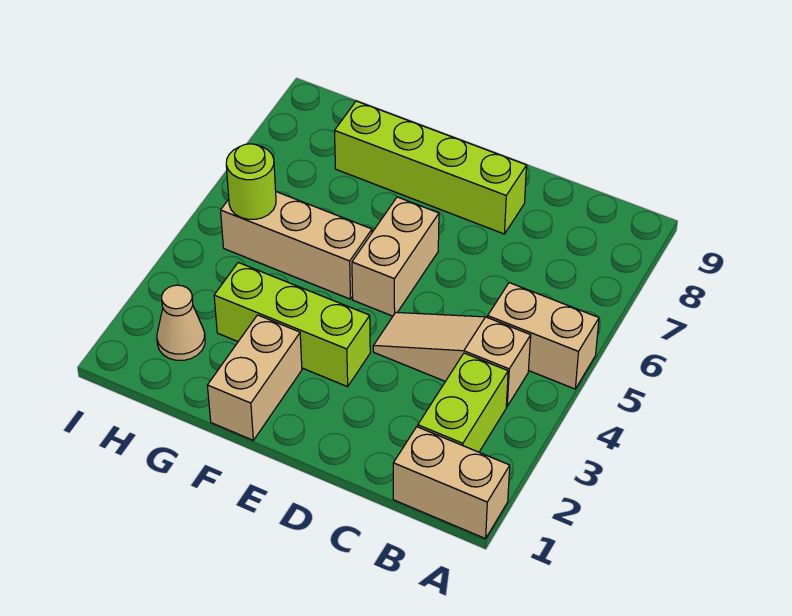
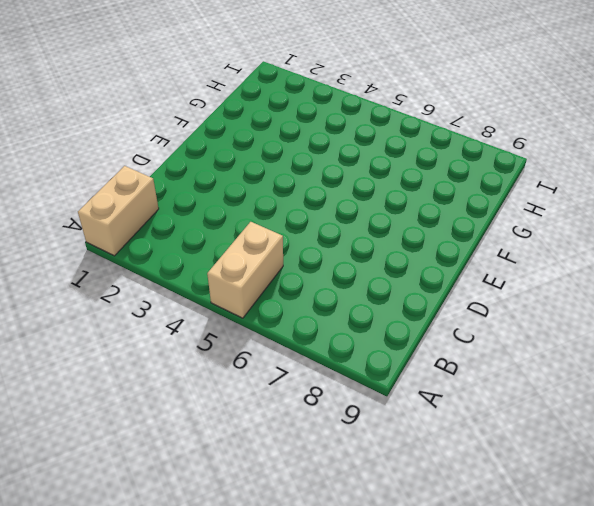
none -> lime brick B2:B3 level 1
none -> tan slope B4:D4 level 1 top B

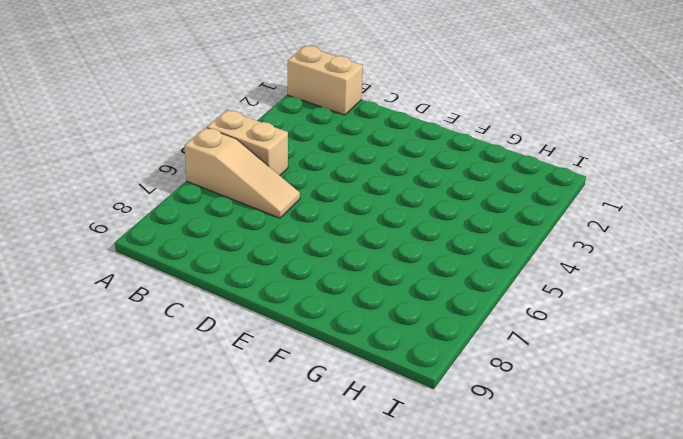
tan slope A6:C6 level 1 top A -> tan slope B4:D4 level 1 top B
none -> lime brick B2:B3 level 1
none -> lime brick D8:G8 level 1

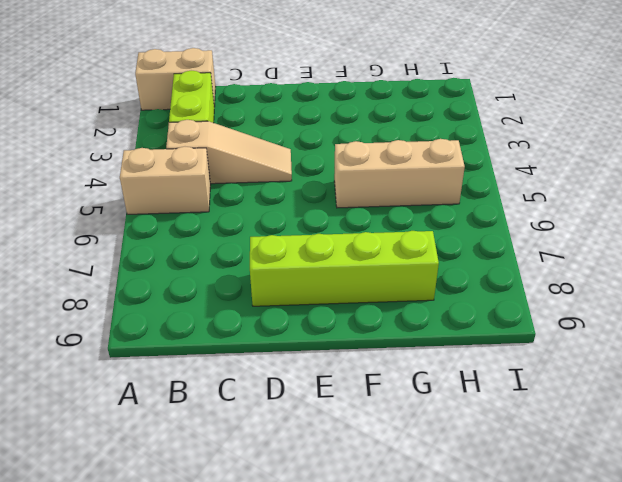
none -> lime brick E3:G3 level 1
none -> tan brick E5:E6 level 1

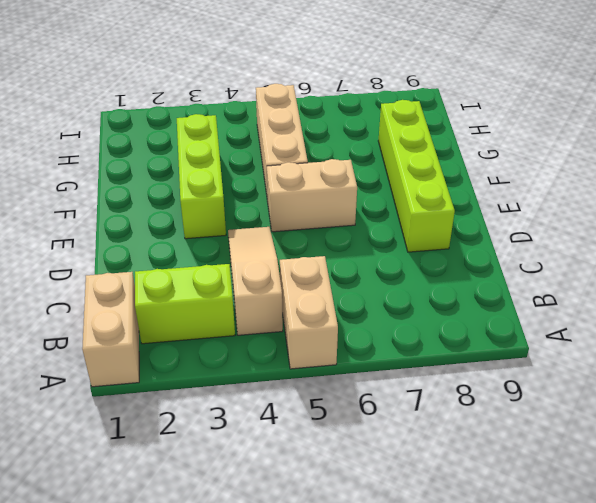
none -> tan brick F1:F2 level 1
none -> tan cone H2 level 1

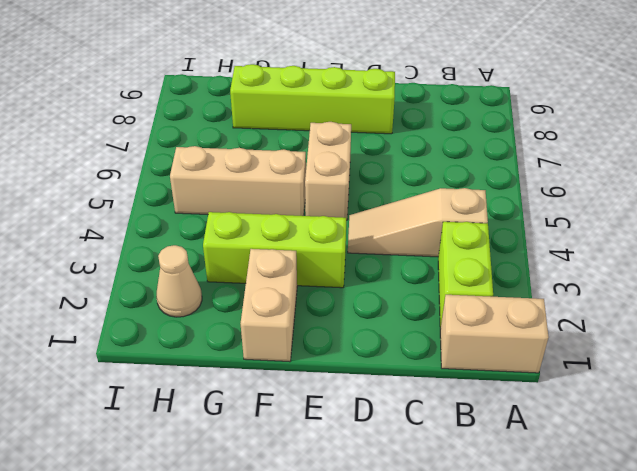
none -> tan brick A5:B5 level 1
none -> lime round brick H5 level 2

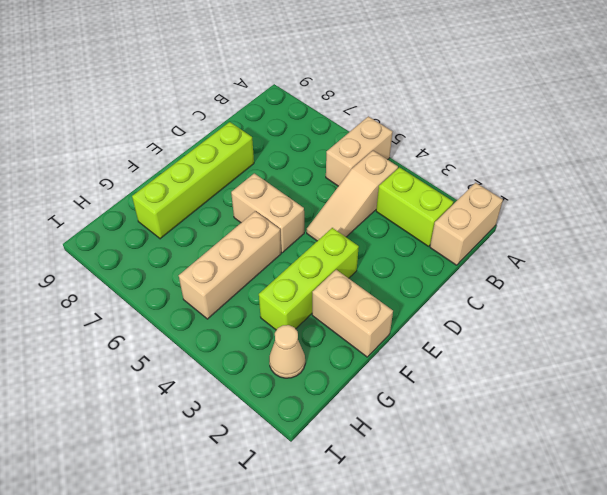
none -> lime round brick H5 level 2

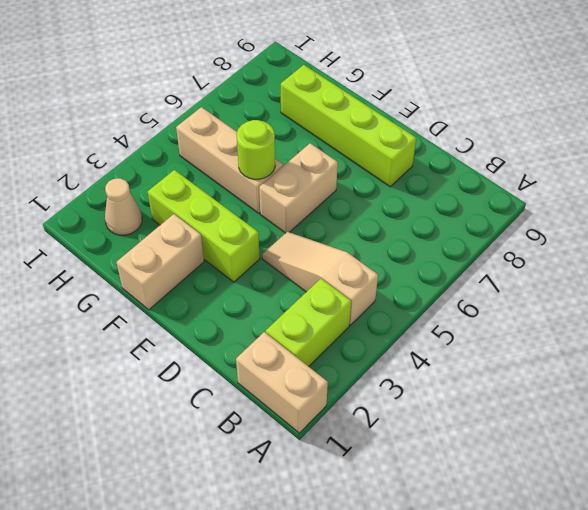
lime round brick F5 level 2 -> lime round brick H5 level 2
none -> tan brick A5:B5 level 1

